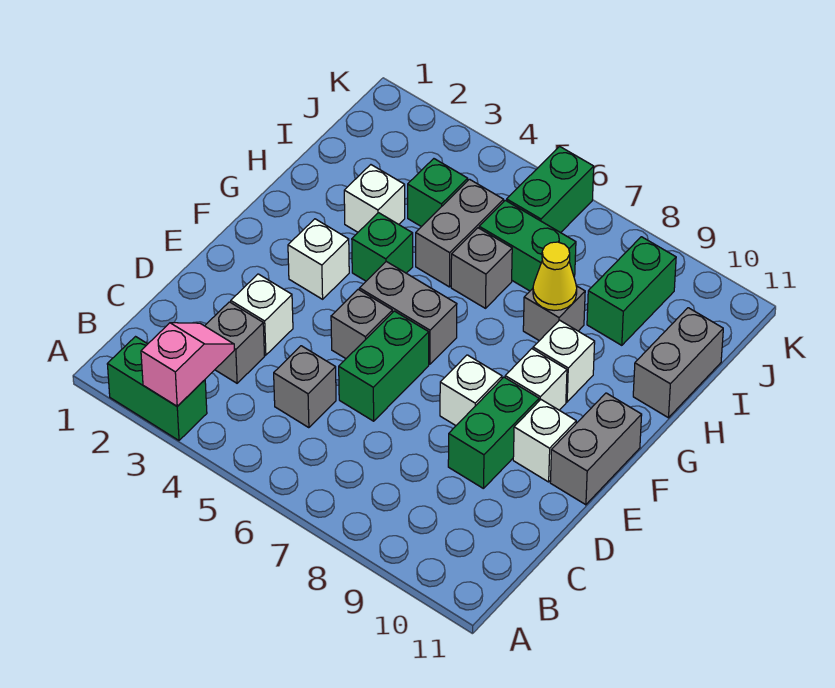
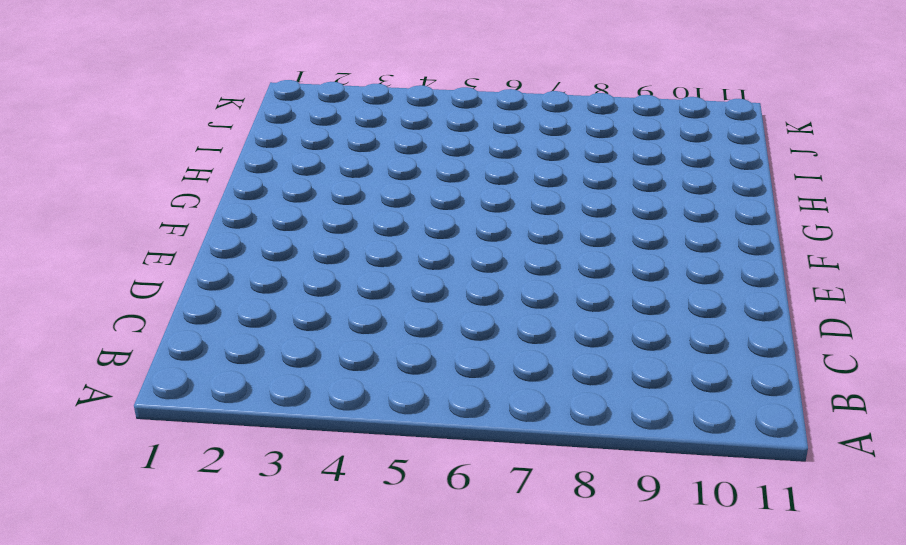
none -> green brick A2:A3 level 1
none -> grey brick C3 level 1
none -> grey brick C5 level 1

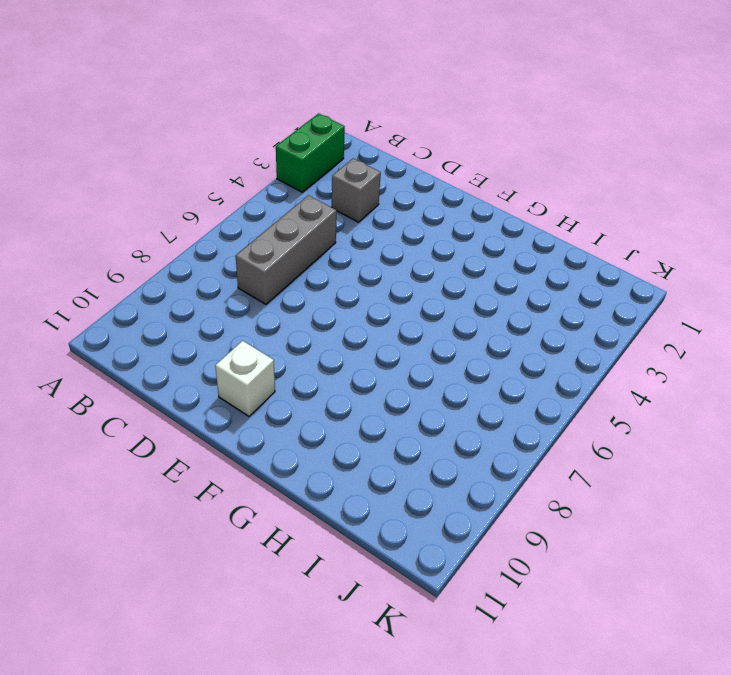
grey brick C5:C7 level 1 -> grey brick C5 level 1
none -> white brick D3 level 1
none -> green brick D6:E6 level 1
none -> green brick D9:E9 level 1

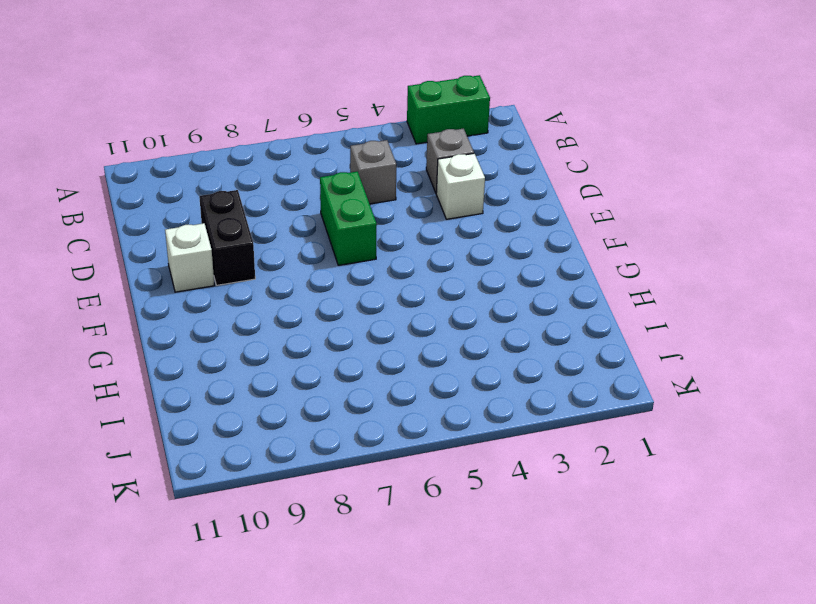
black brick D9:E9 level 1 -> green brick D9:E9 level 1
none -> grey brick E5 level 1
none -> white brick E8 level 1
none -> grey brick E11:F11 level 1

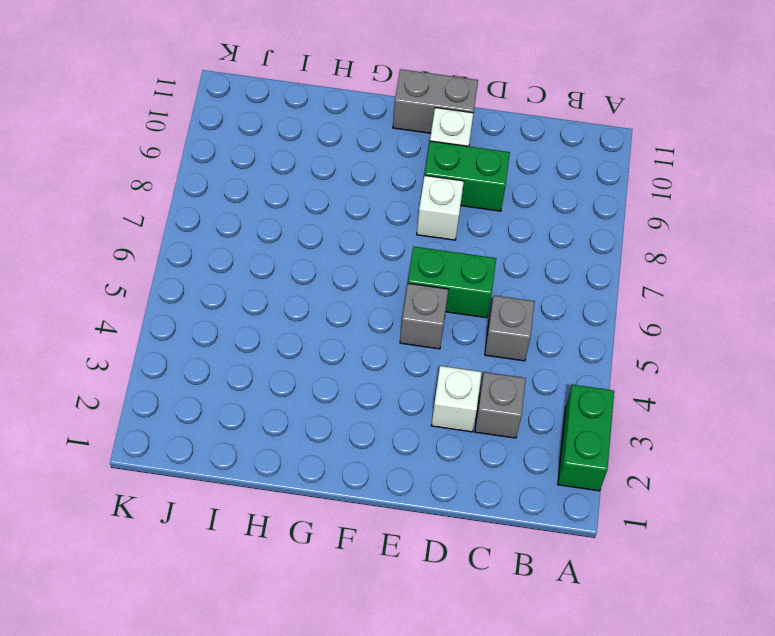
none -> white brick F3 level 1
none -> grey brick F5:F6 level 1
none -> white brick F9 level 1

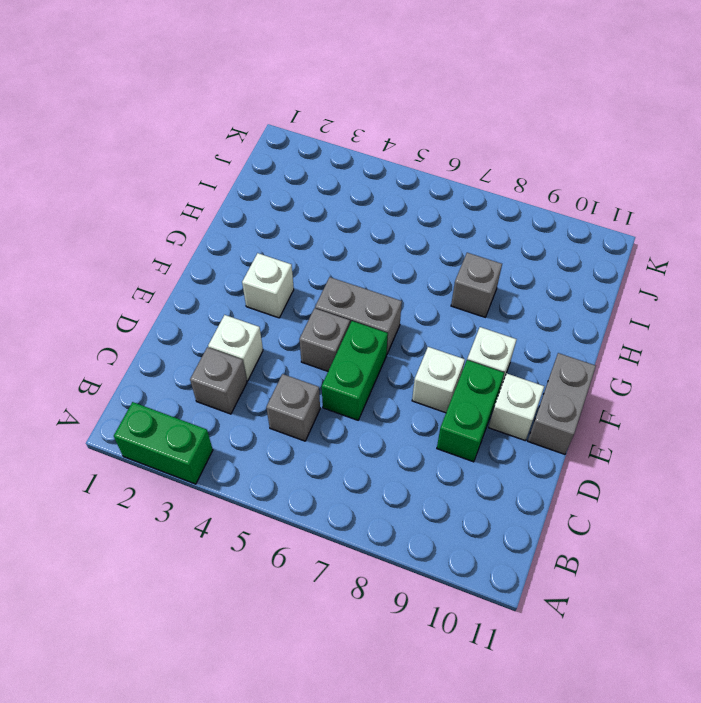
none -> green brick G4 level 1
none -> white brick G9 level 1
none -> white brick H3 level 1

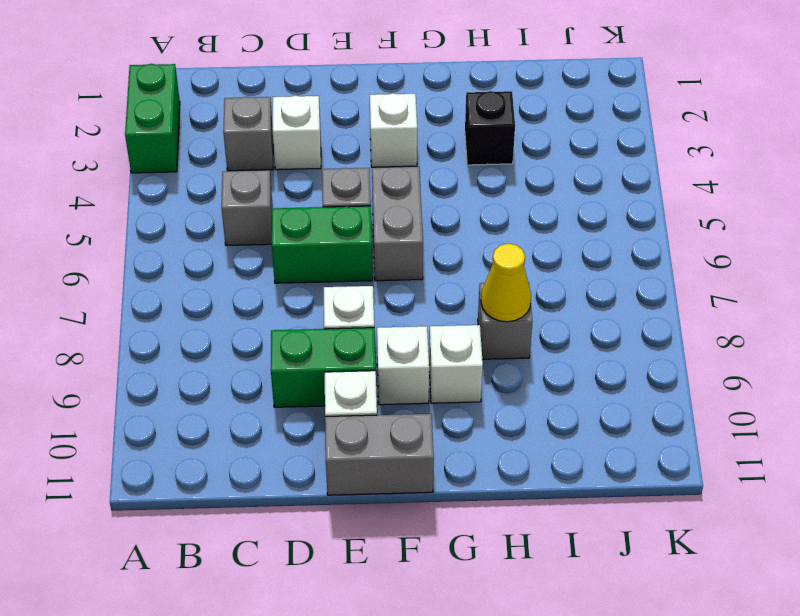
black brick H3 level 1 -> white brick H3 level 1
none -> green brick G4 level 1
none -> grey brick H5:I5 level 1
none -> grey brick H6 level 1

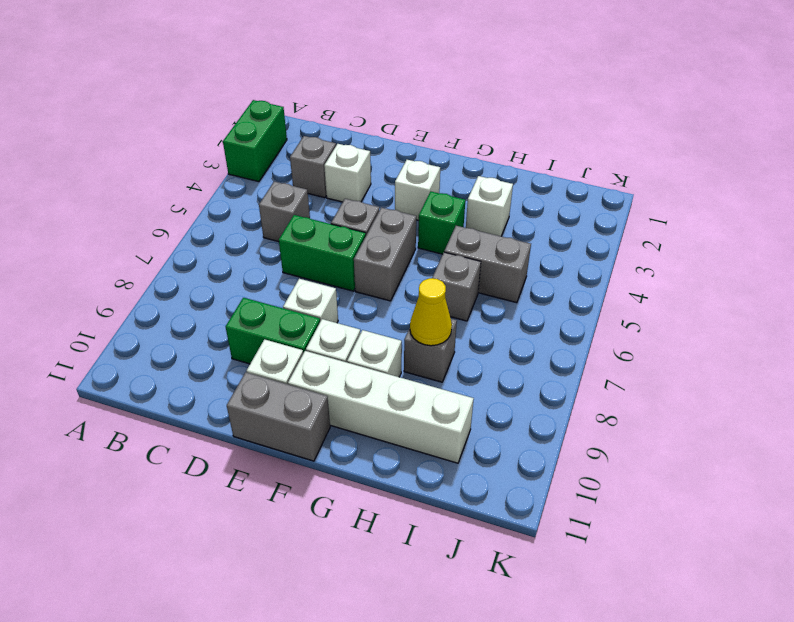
white brick F10:I10 level 1 -> none
none -> grey brick H11:I11 level 1
none -> green brick I4 level 1
none -> green brick I6:I7 level 1

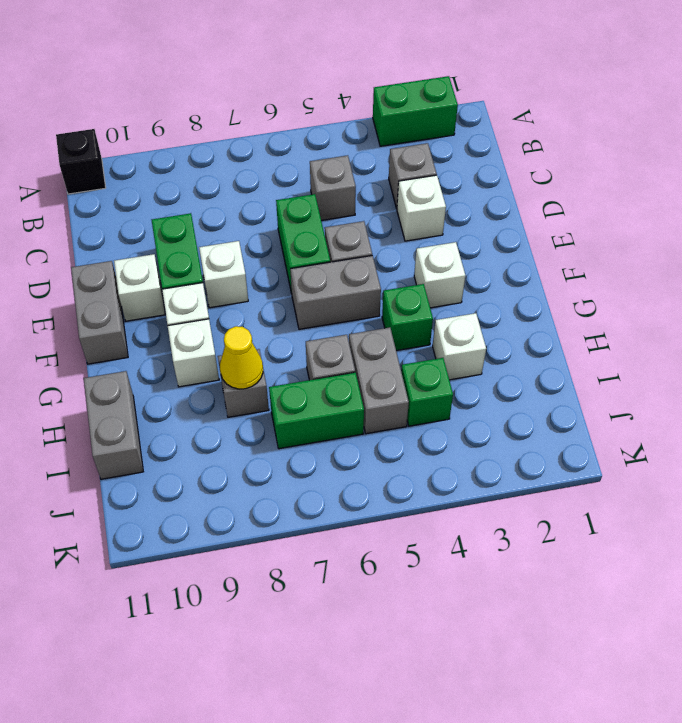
black brick A11 level 1 -> none
none -> green brick I9:J9 level 1
none -> green brick J6:K6 level 1
none -> pink slope A3:B3 level 2 top A

